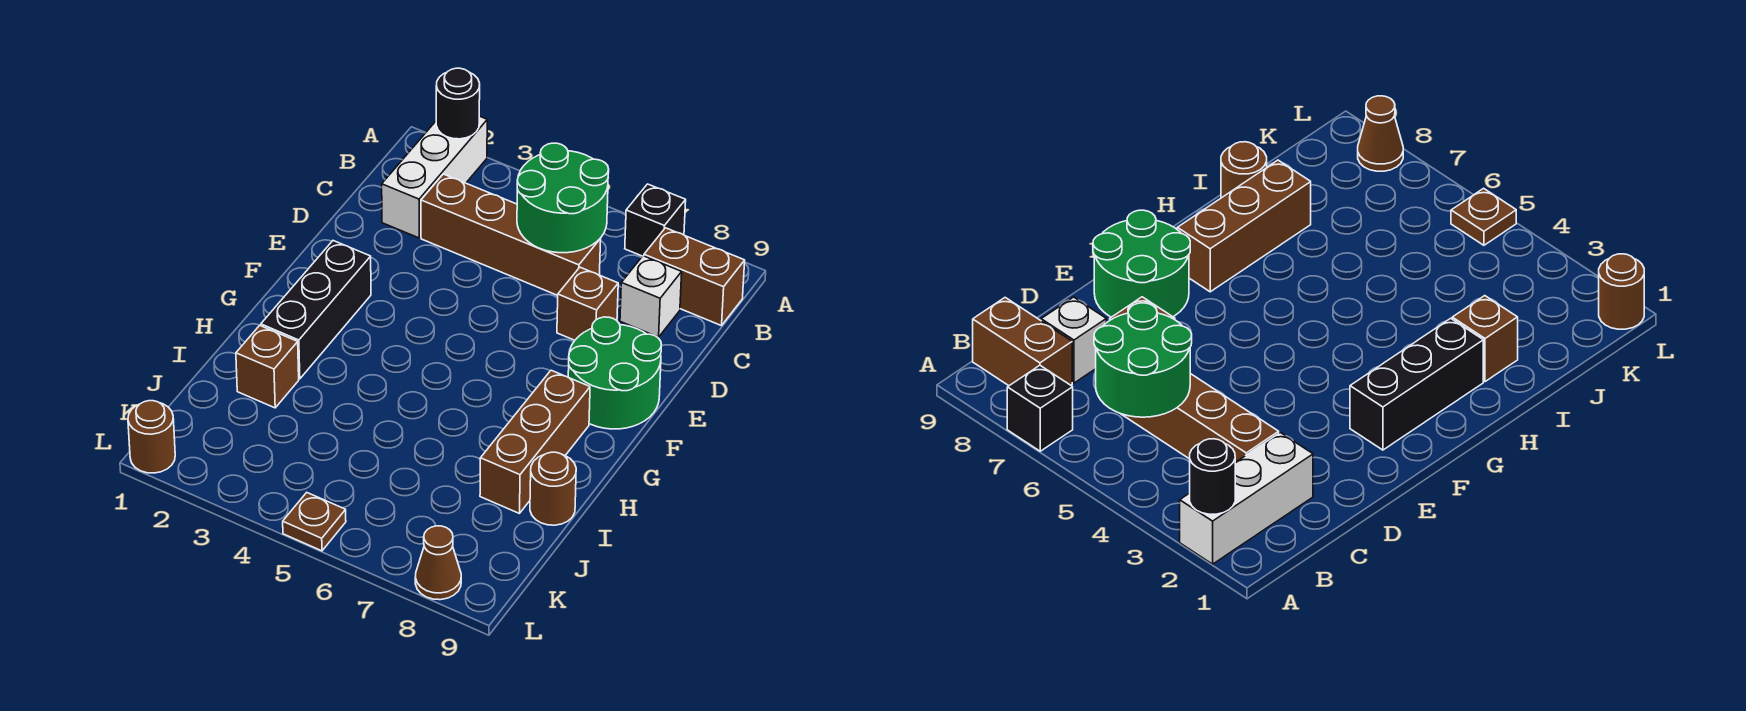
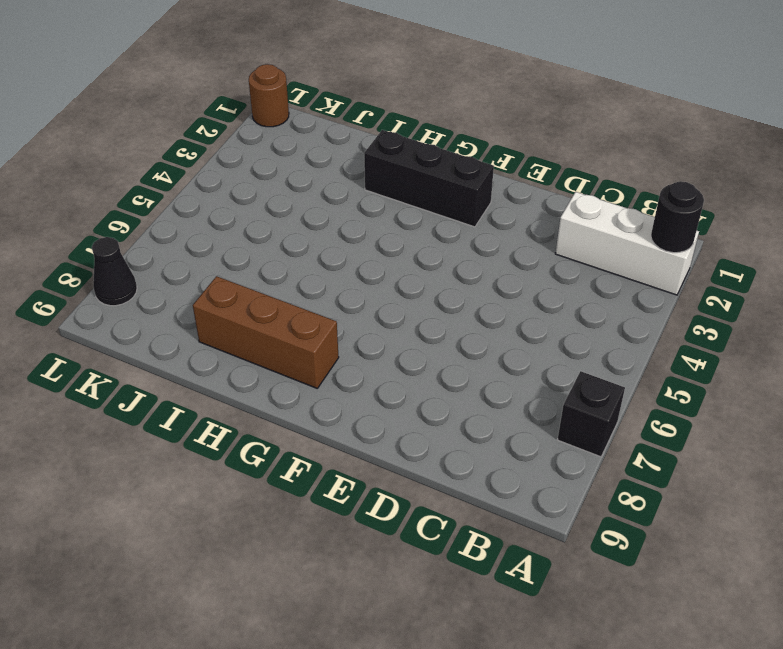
black cone L8 level 1 -> brown cone L8 level 1
none -> brown brick B8:B9 level 1
none -> brown brick C3:C6 level 1
none -> white brick C8 level 1

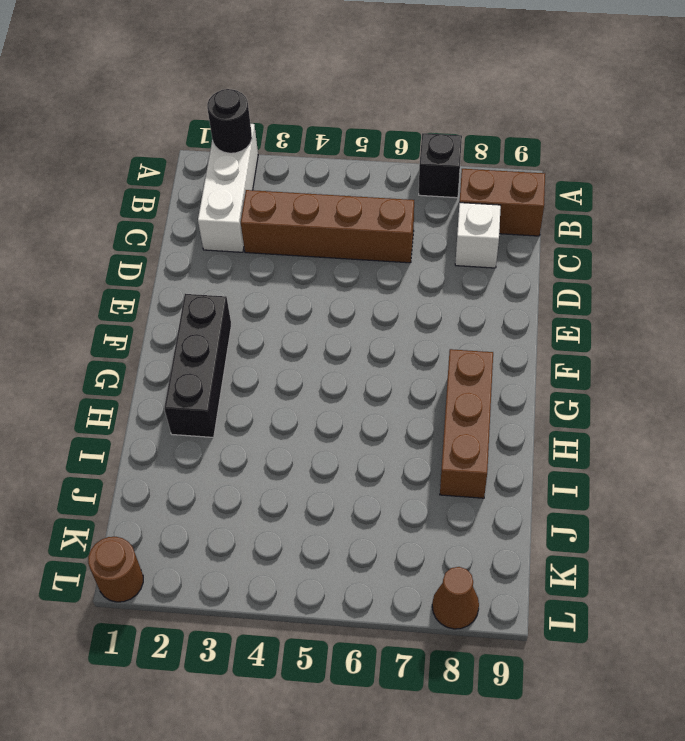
none -> brown brick D7 level 1
none -> green round brick E8:F9 level 1
none -> brown brick I2 level 1

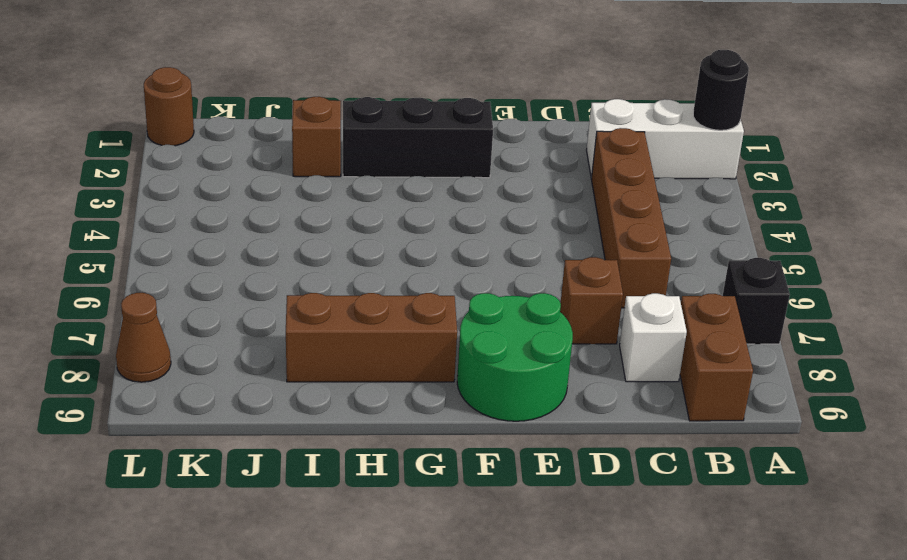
none -> brown round brick I9 level 1
none -> brown plate L5 level 1
none -> green round brick B5:C6 level 2

